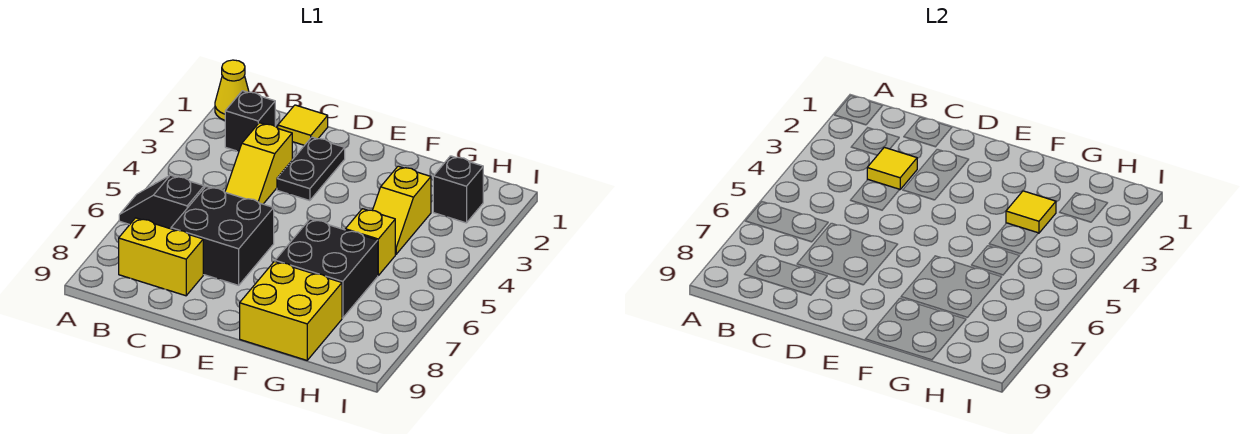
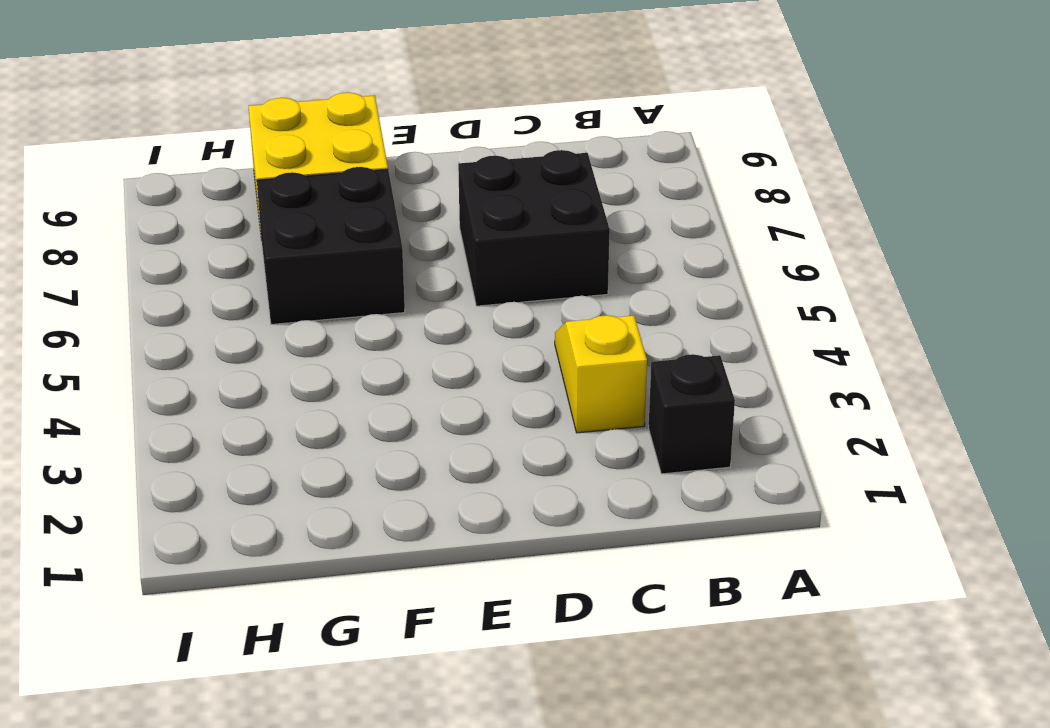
none -> yellow cone A1 level 1
none -> black slope A6:B6 level 1 top B
none -> yellow brick B8:C8 level 1

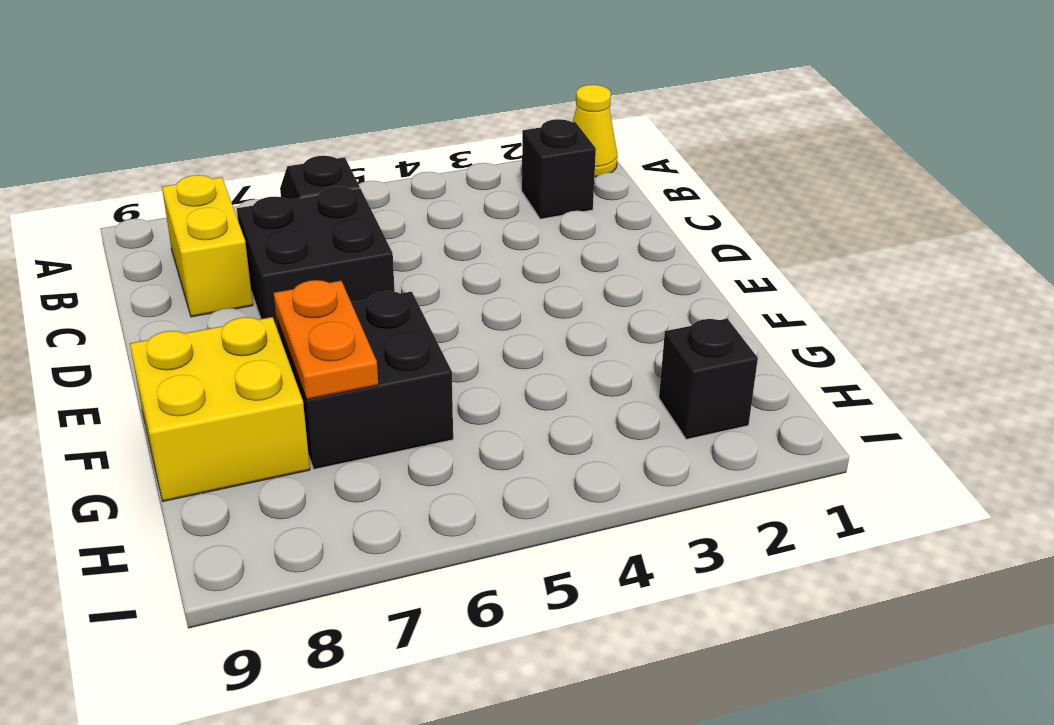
orange plate F7:G7 level 2 -> none
none -> yellow tile C1 level 1
none -> yellow slope C3:C4 level 1 top 3
none -> black plate D2:D3 level 1

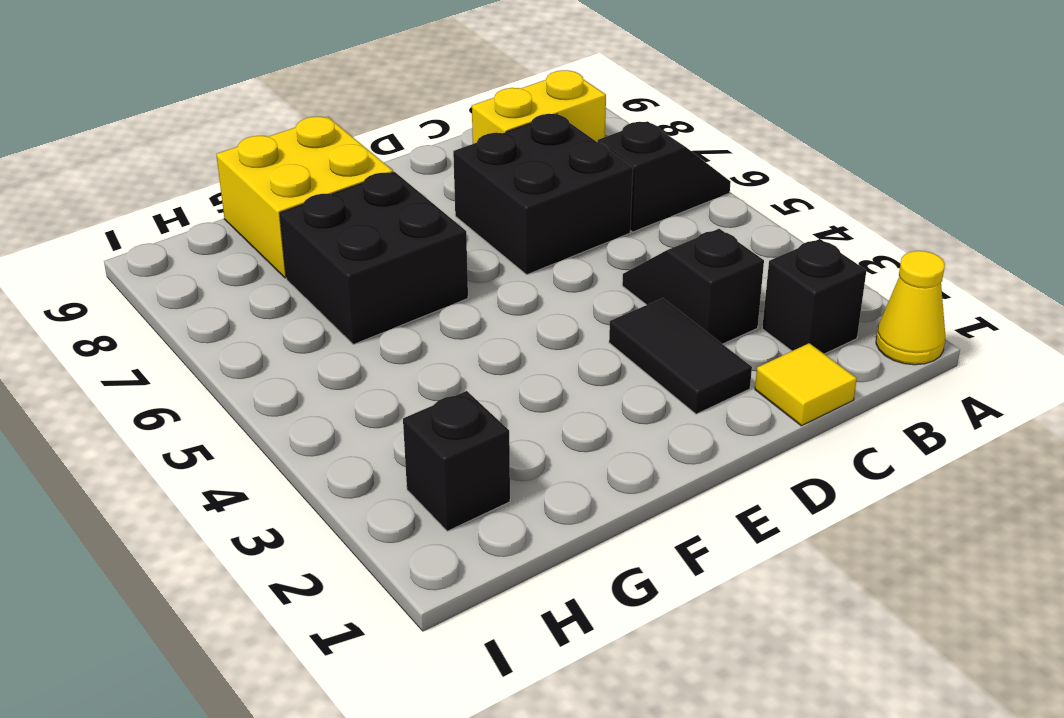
black slope C3:C4 level 1 top 3 -> yellow slope C3:C4 level 1 top 3
black tile D2:D3 level 1 -> black plate D2:D3 level 1
none -> yellow slope G3:G4 level 1 top 3
none -> yellow brick G5 level 1
none -> yellow tile C3 level 2

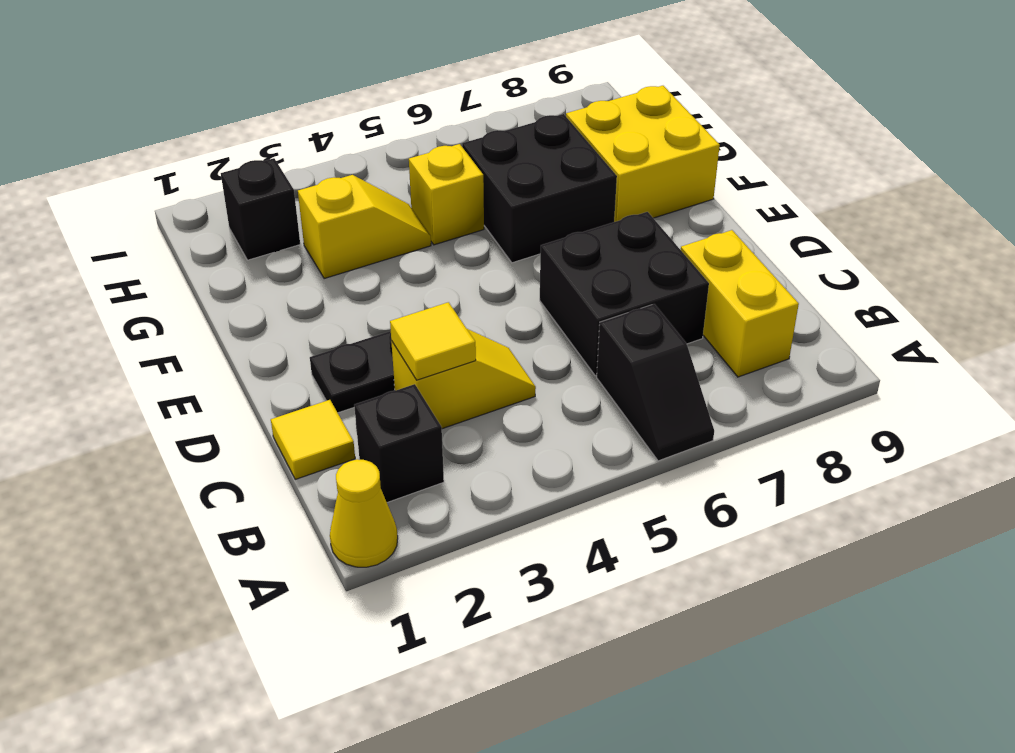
none -> yellow tile G3 level 2

